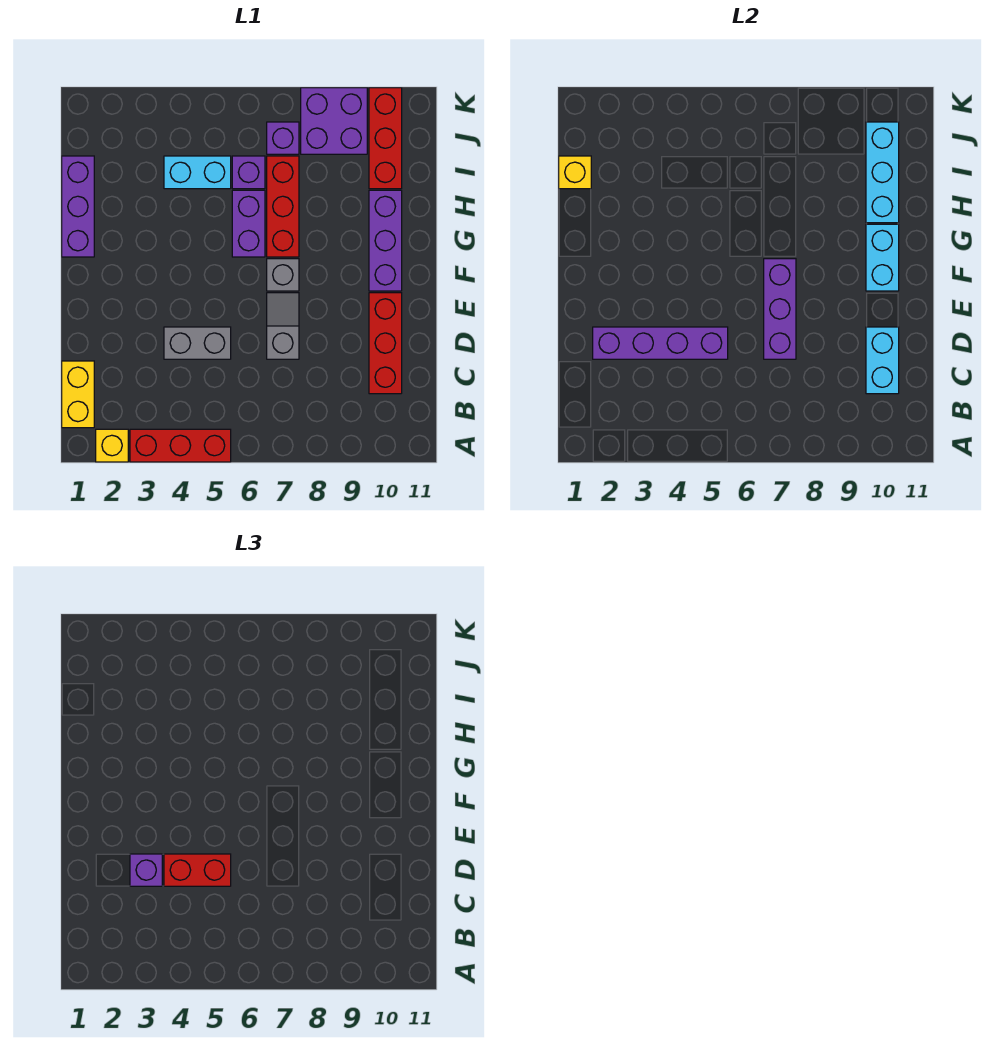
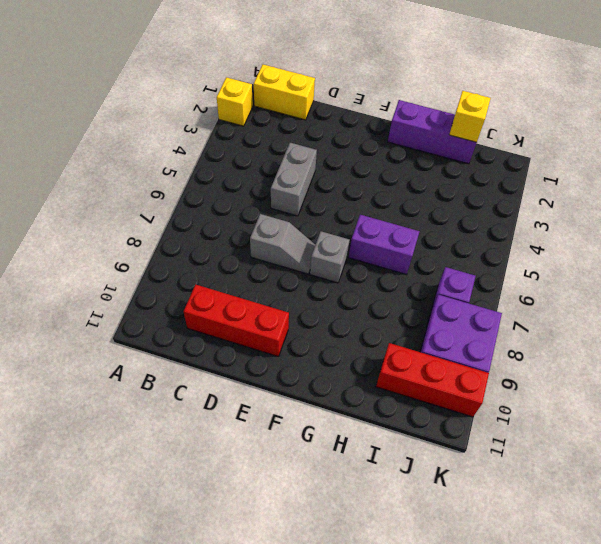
none -> red brick A3:A5 level 1
none -> purple brick F10:H10 level 1
none -> red brick G7:I7 level 1

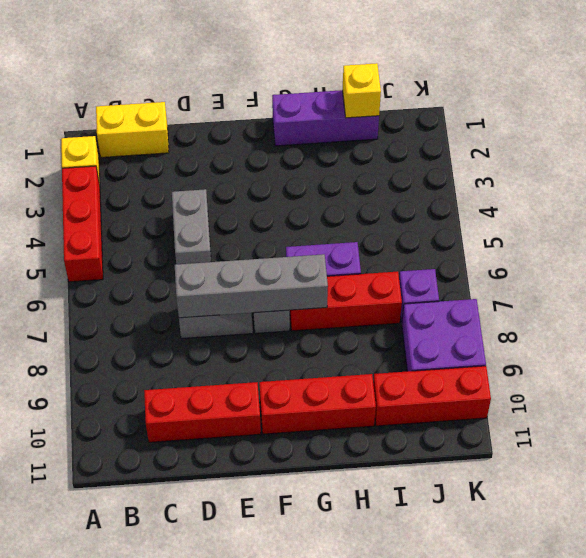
grey brick D7:G7 level 2 -> purple brick D7:F7 level 2
red brick F10:H10 level 1 -> purple brick F10:H10 level 1
none -> cyan brick I4:I5 level 1
none -> purple brick I6 level 1
none -> cyan brick C10:D10 level 2

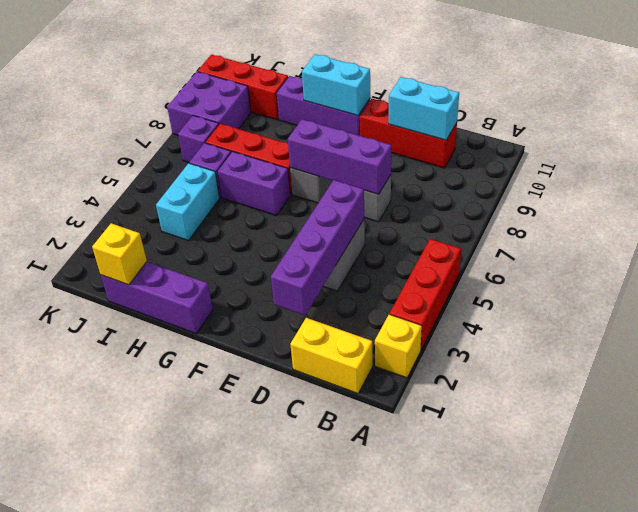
none -> cyan brick H10:J10 level 2
none -> purple brick D3 level 3
none -> red brick D4:D5 level 3

